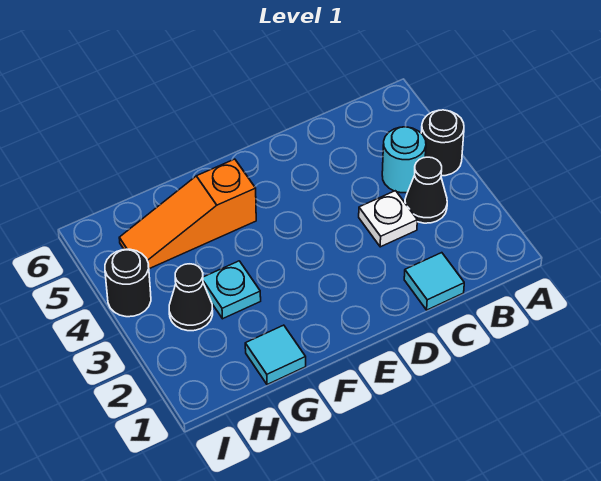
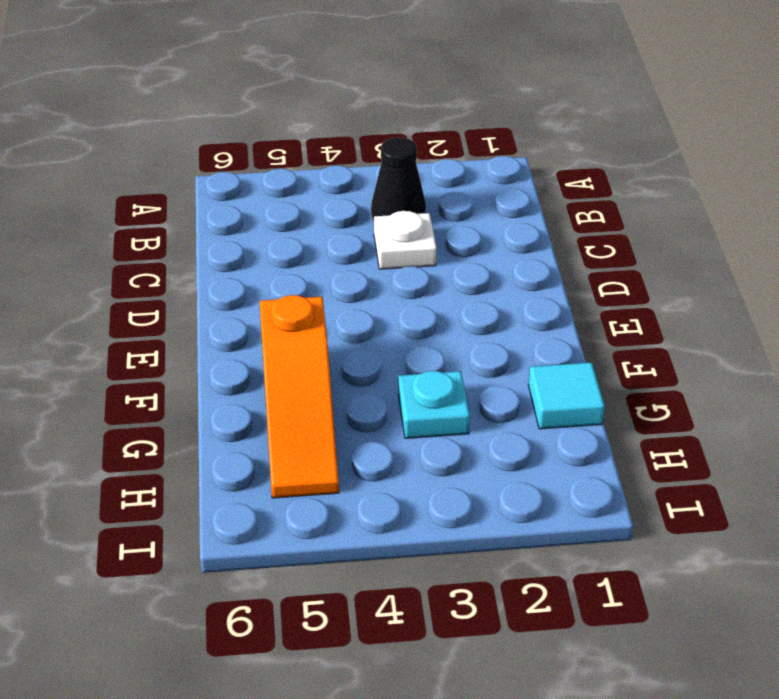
none -> black round brick A4 level 1
none -> cyan round brick B4 level 1

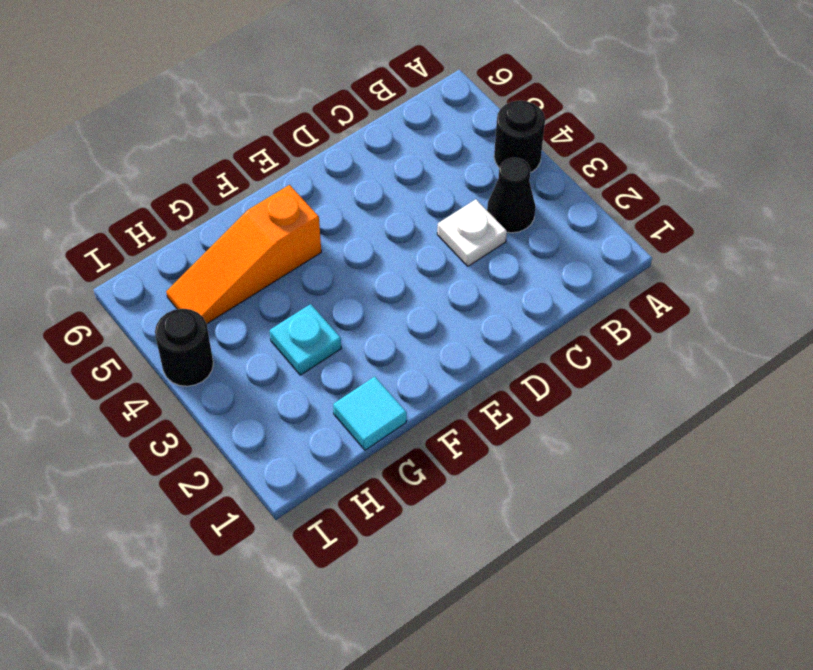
none -> cyan round brick B4 level 1
none -> cyan tile C1 level 1

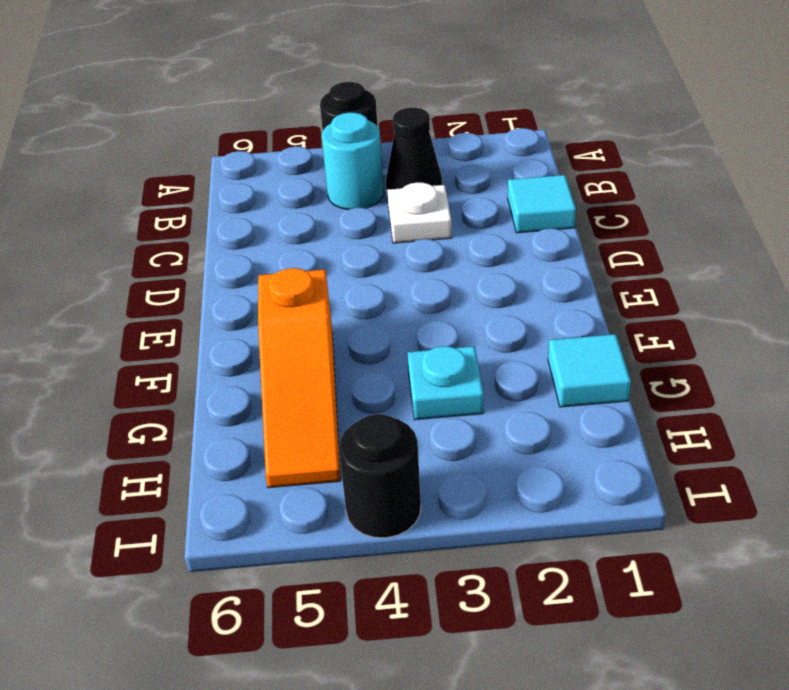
none -> black cone H3 level 1

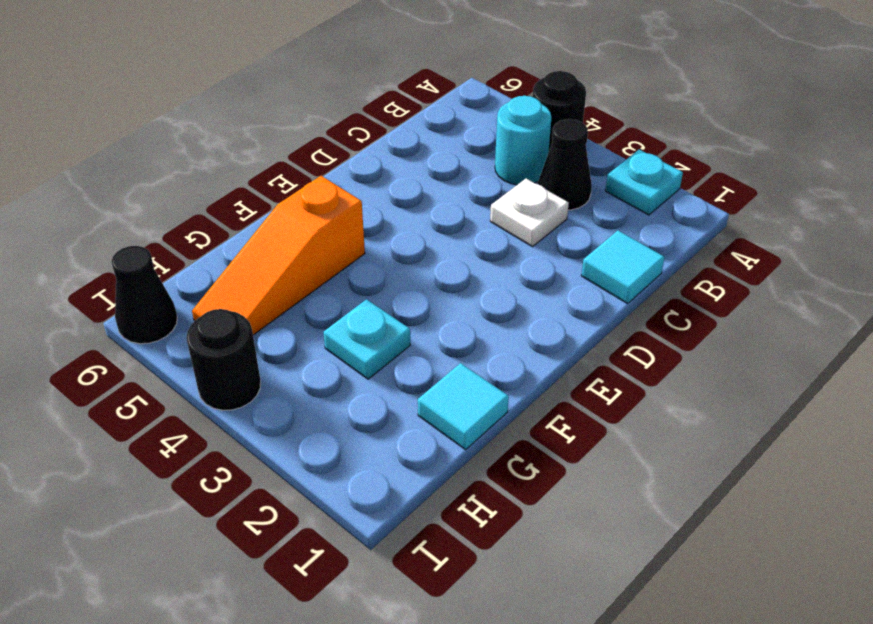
cyan plate A2 level 1 -> none
black cone I6 level 1 -> black cone H3 level 1

